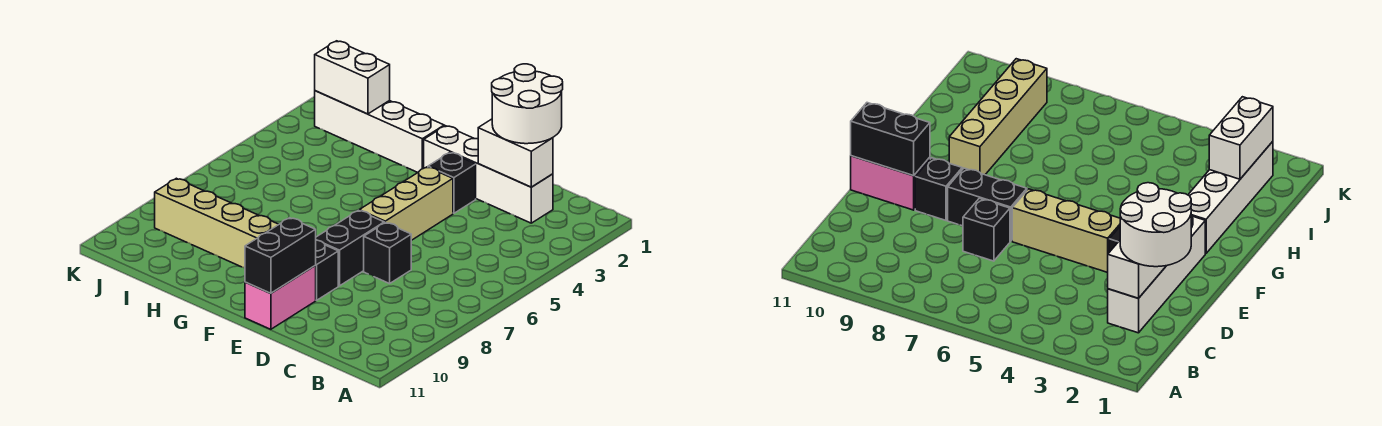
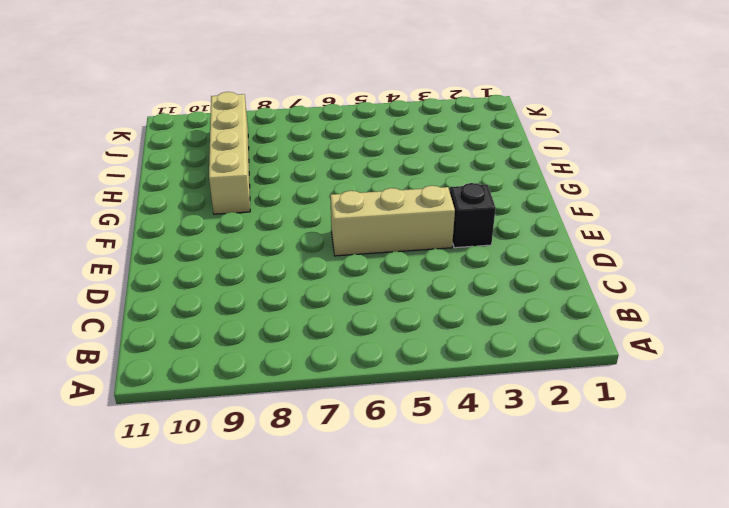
none -> white brick C2:F2 level 1
none -> black brick D7 level 1
none -> black brick E7:E8 level 1

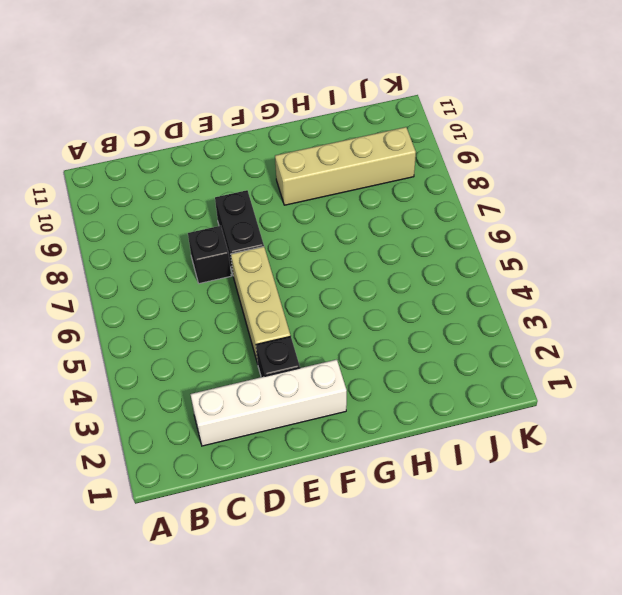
none -> black brick E9 level 1
none -> pink brick E10:E11 level 1
none -> white brick G2:J2 level 1

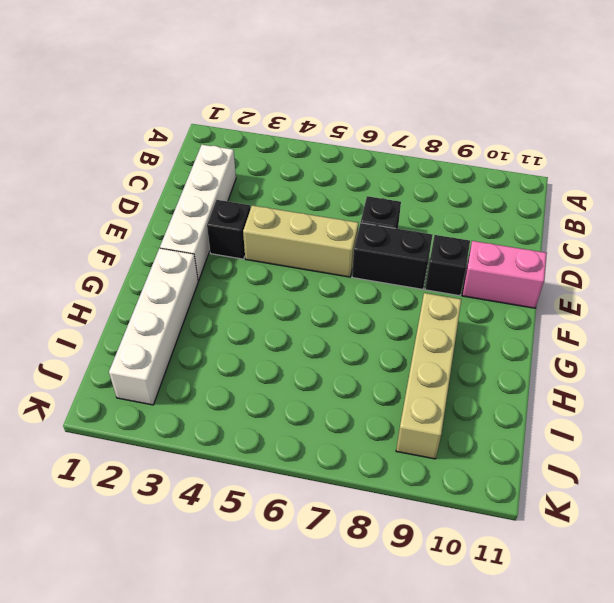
none -> white brick C2:D2 level 2
none -> black brick E10:E11 level 2
none -> white brick I2:J2 level 2

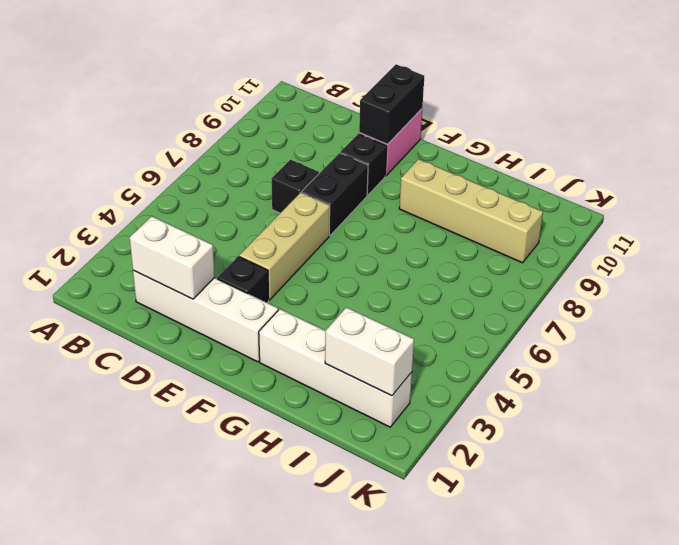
none -> white round brick C1:D2 level 3

